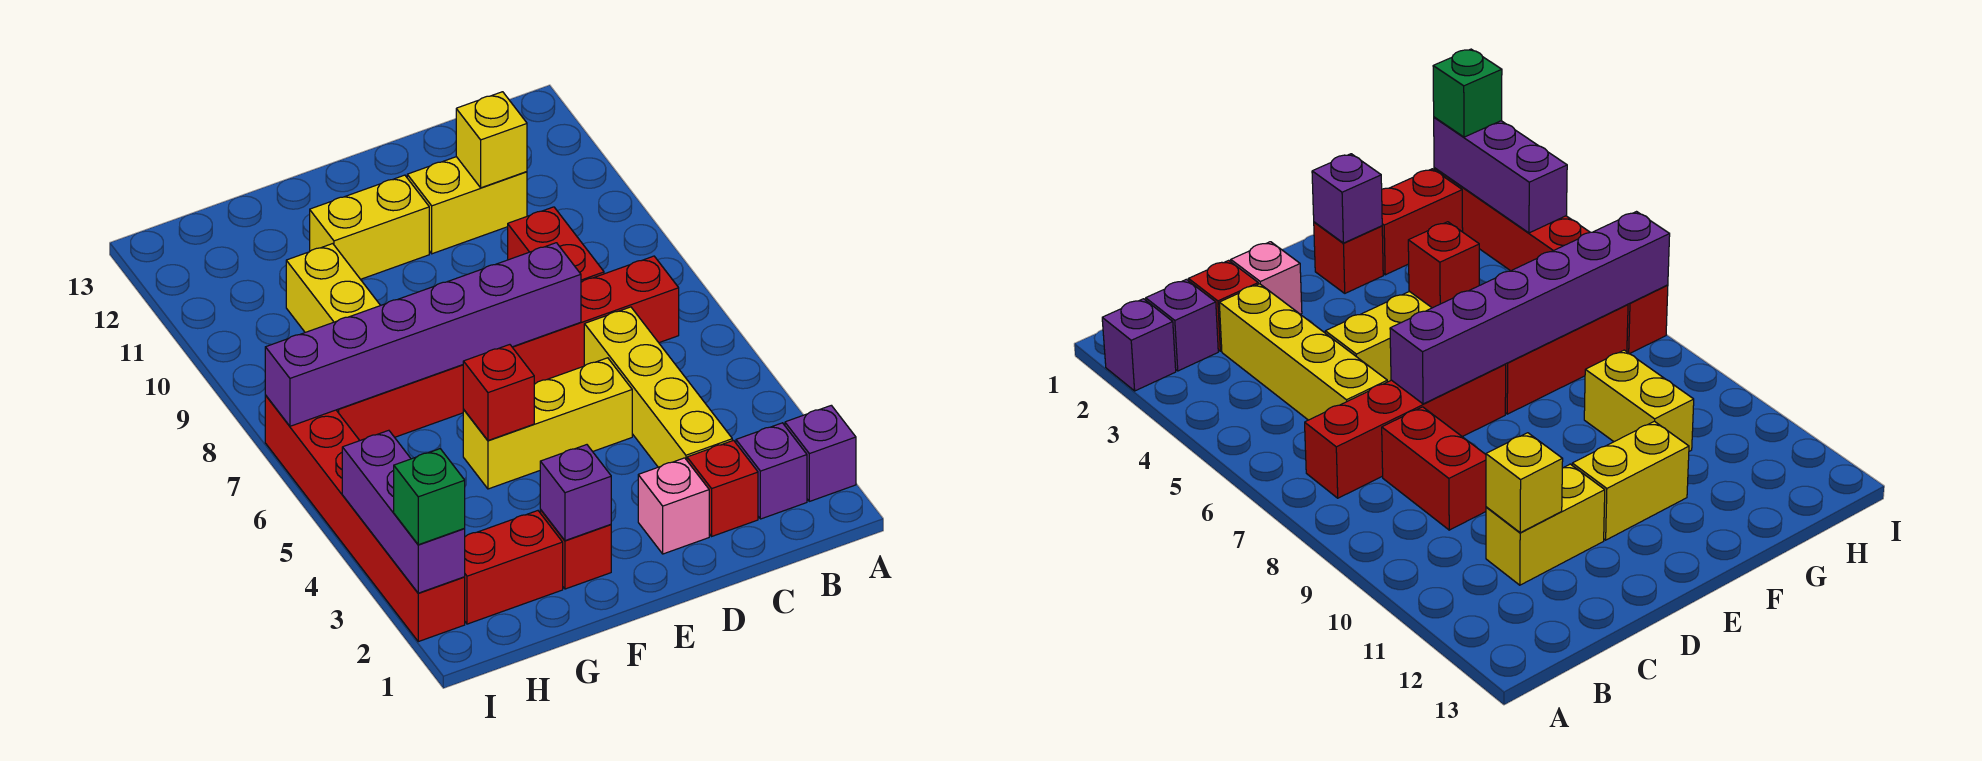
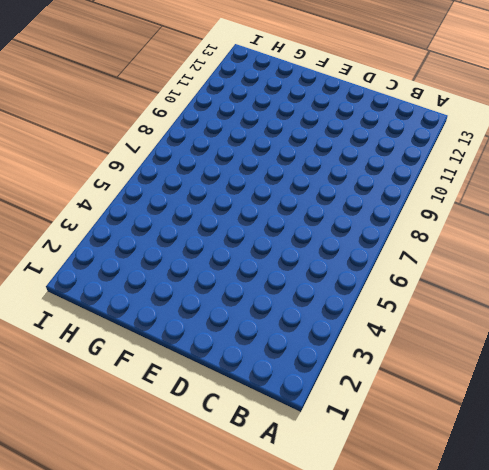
none -> purple brick A2 level 1
none -> purple brick B2 level 1
none -> red brick B7:E7 level 1

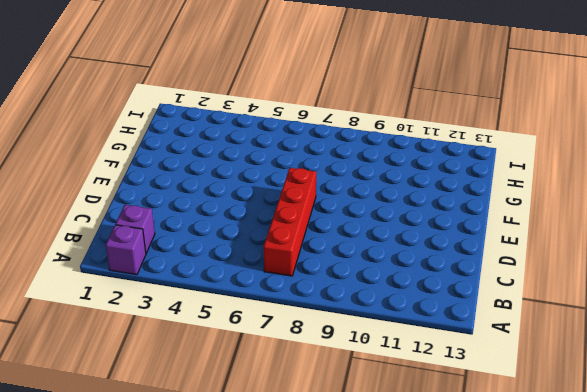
none -> red brick C2 level 1
none -> yellow brick C3:C6 level 1
none -> red brick C8:C9 level 1

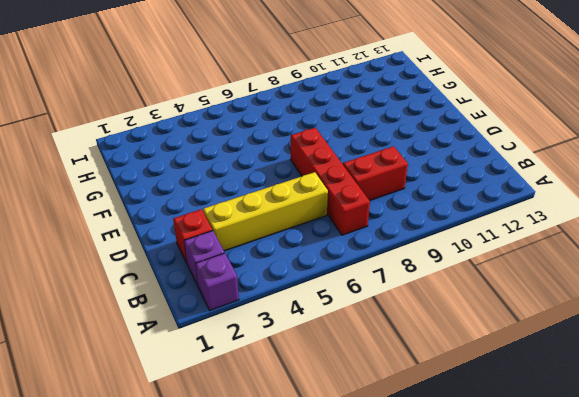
none -> yellow brick C11:D11 level 1
none -> pink brick D2 level 1
none -> yellow brick D5:F5 level 1

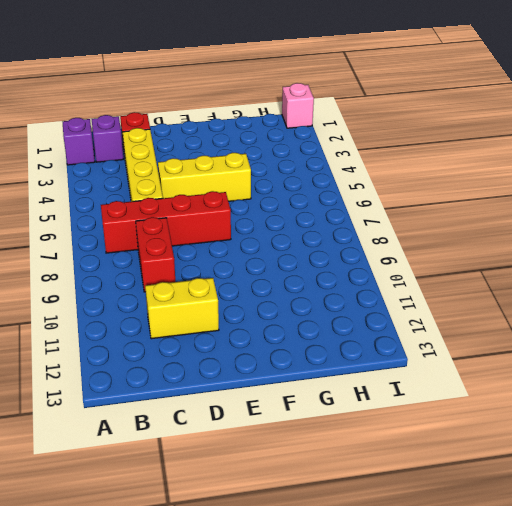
pink brick I1 level 1 -> pink brick D2 level 1
none -> yellow brick E11:F11 level 1
none -> red brick F2 level 1
none -> red brick F7:H7 level 1

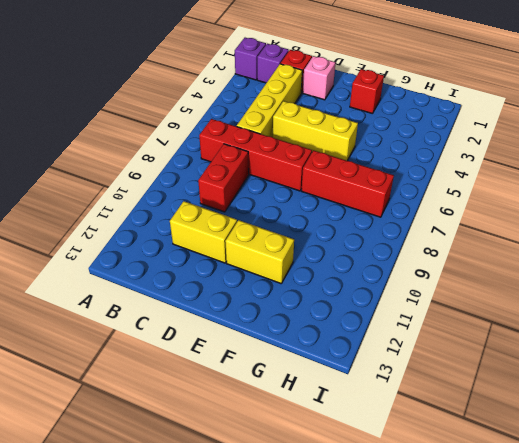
none -> red brick G2:H2 level 1
none -> yellow brick G9:G10 level 1
none -> red brick I2:I7 level 1

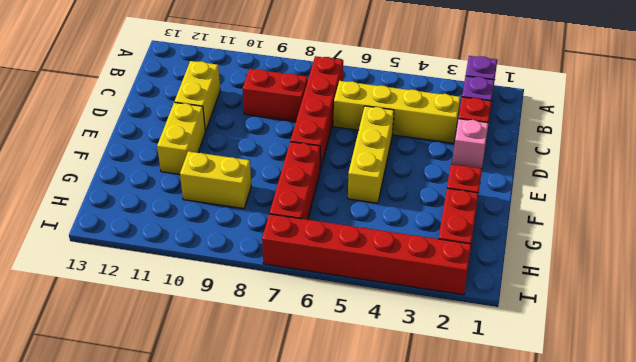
none -> yellow brick C11 level 2
none -> purple brick D7:I7 level 2
none -> purple brick F2 level 2

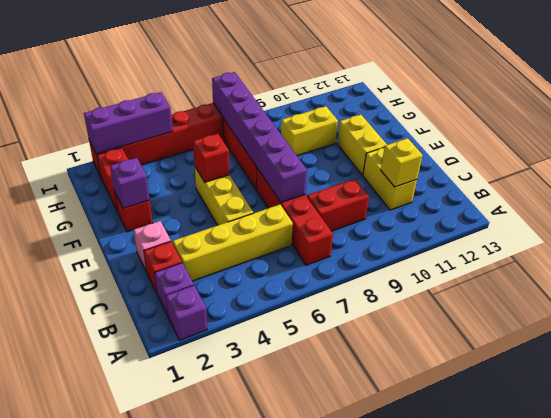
none -> green brick I2 level 3

